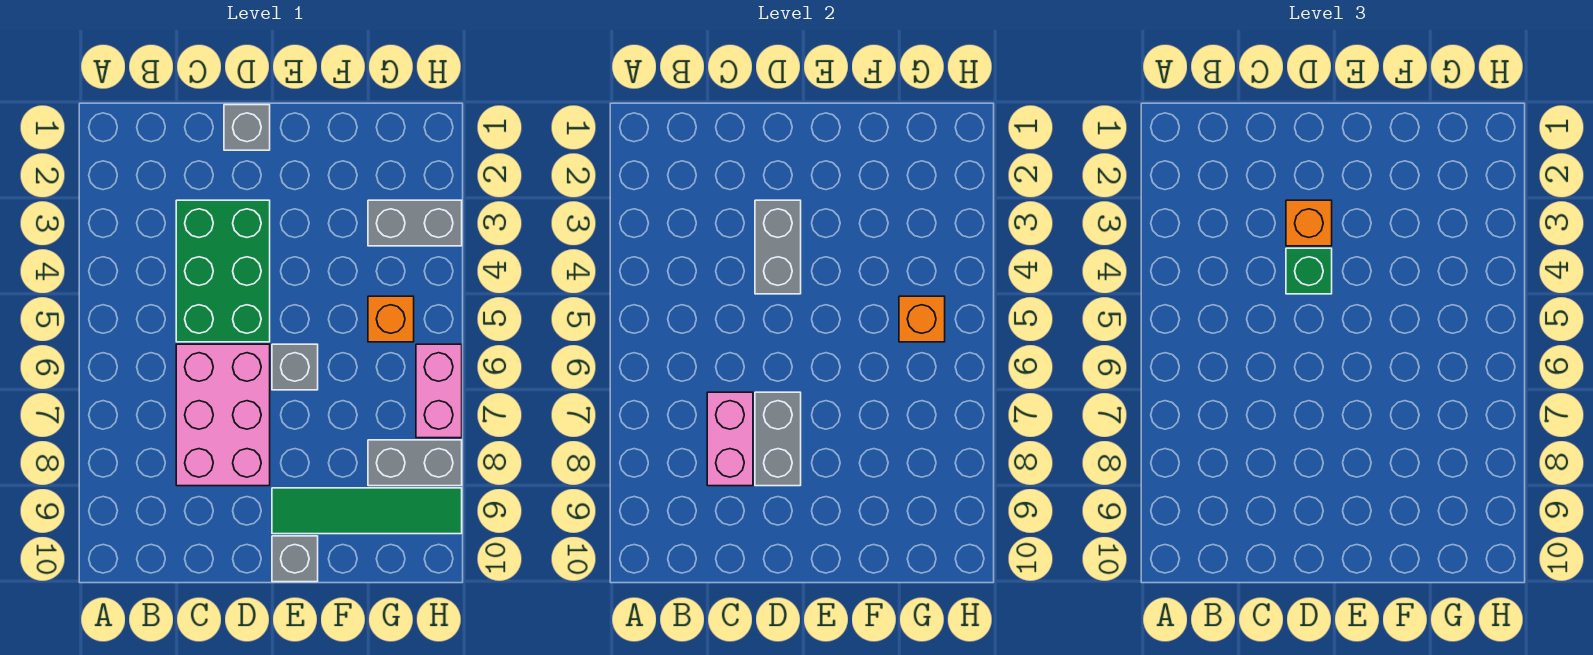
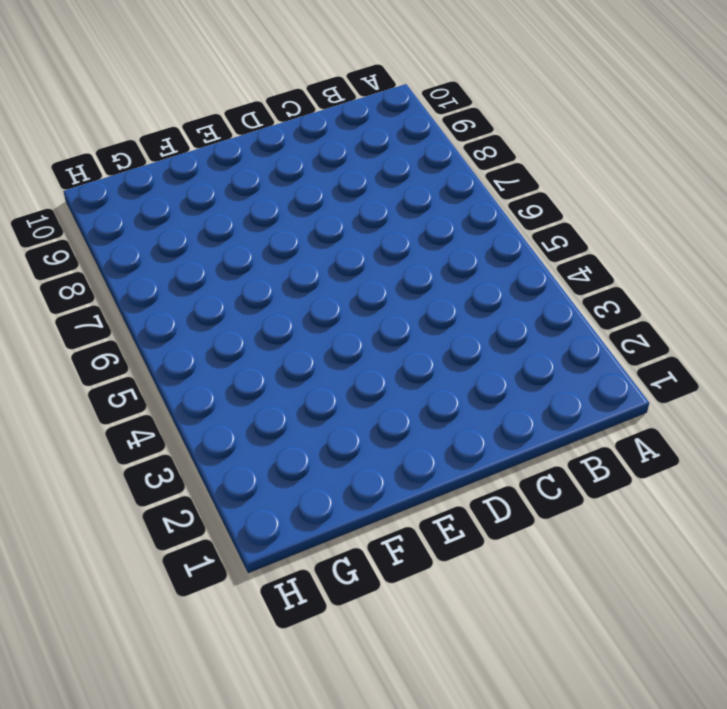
none -> green brick C3:D5 level 1
none -> pink brick C6:D8 level 1
none -> grey brick D1 level 1

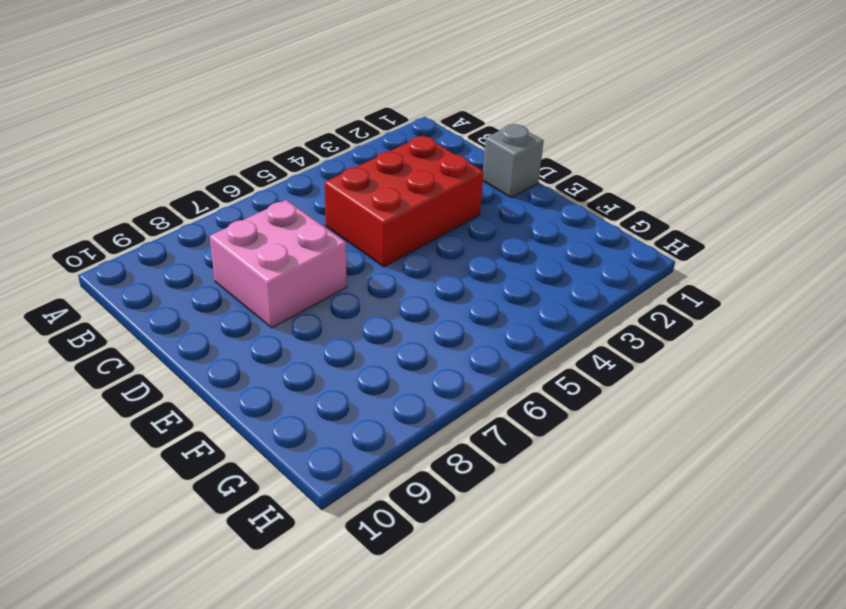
red brick C3:D5 level 1 -> green brick C3:D5 level 1
pink brick C7:D8 level 1 -> pink brick C6:D8 level 1
none -> grey brick E6 level 1
none -> green tile E9:H9 level 1
none -> grey brick E10 level 1

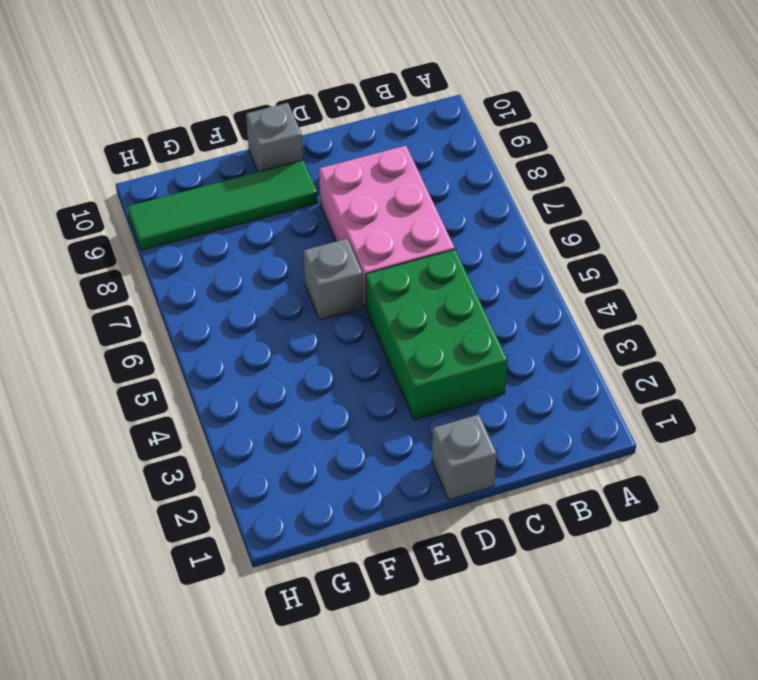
none -> grey brick G3:H3 level 1
none -> orange brick G5 level 1
none -> grey brick G8:H8 level 1

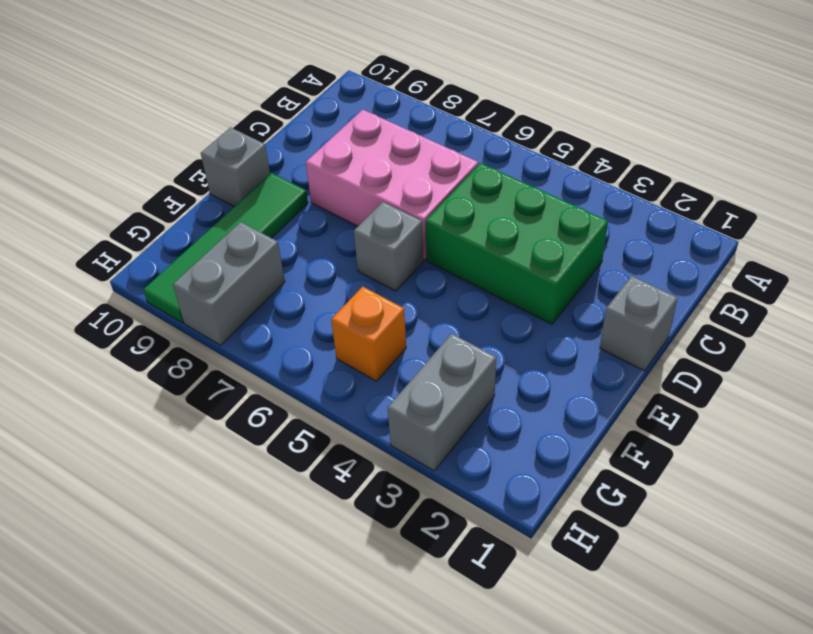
none -> pink brick H6:H7 level 1
none -> pink brick C7:C8 level 2
none -> grey brick D3:D4 level 2

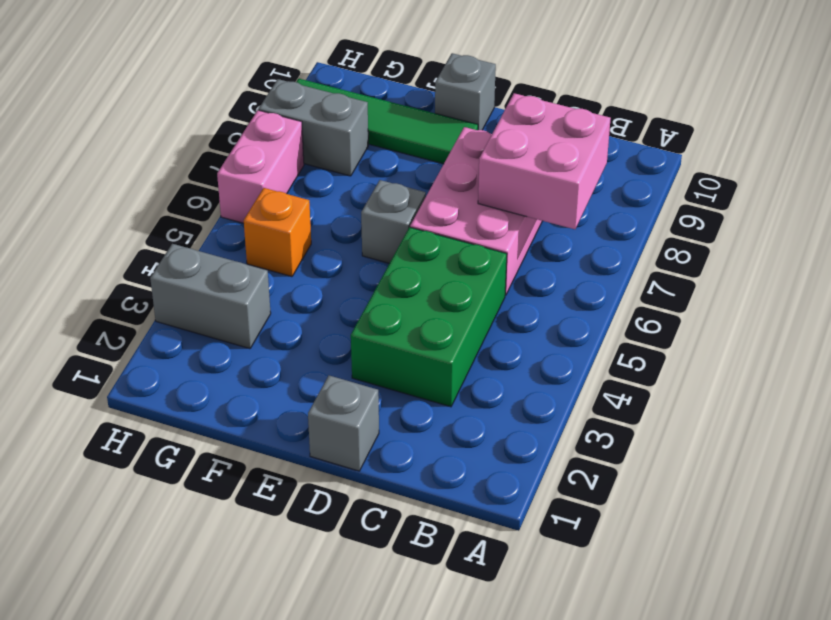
pink brick B7:C8 level 2 -> pink brick C7:C8 level 2
none -> grey brick D3:D4 level 2
none -> grey brick D7:D8 level 2
none -> orange brick G5 level 2

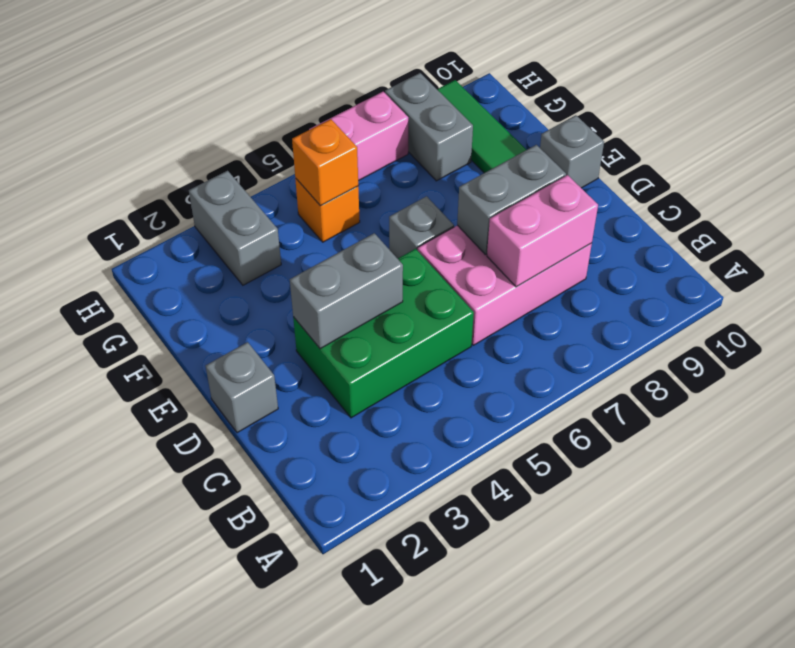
none -> orange brick D3 level 3
none -> green brick D4 level 3

